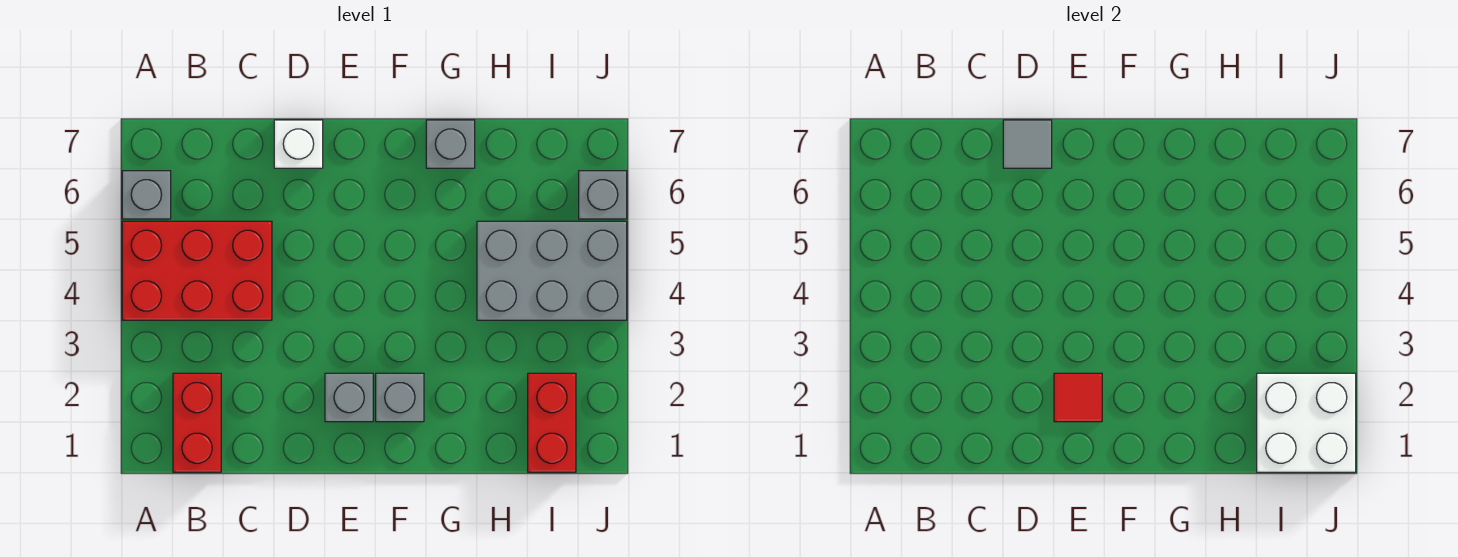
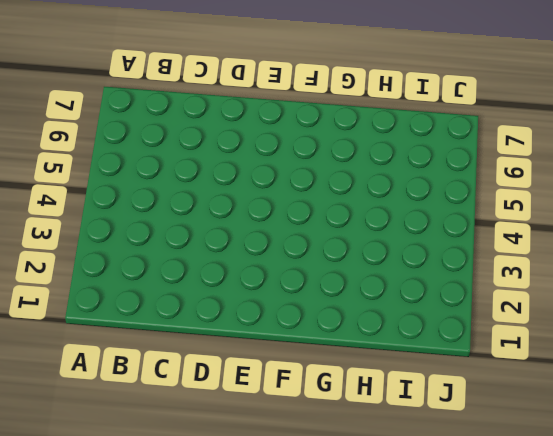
none -> red brick A4:C5 level 1
none -> grey brick A6 level 1
none -> red brick B1:B2 level 1

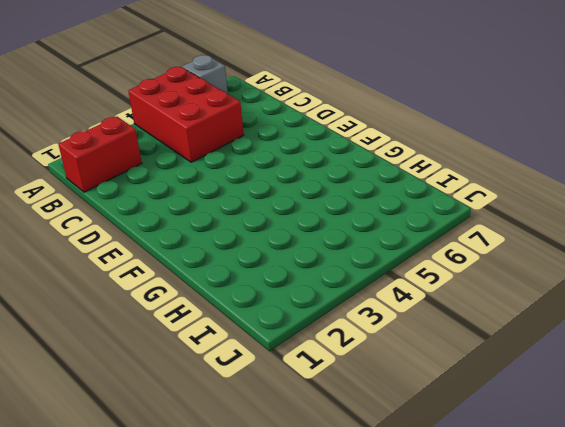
none -> white brick D7 level 1
none -> grey brick E2 level 1
none -> grey brick F2 level 1

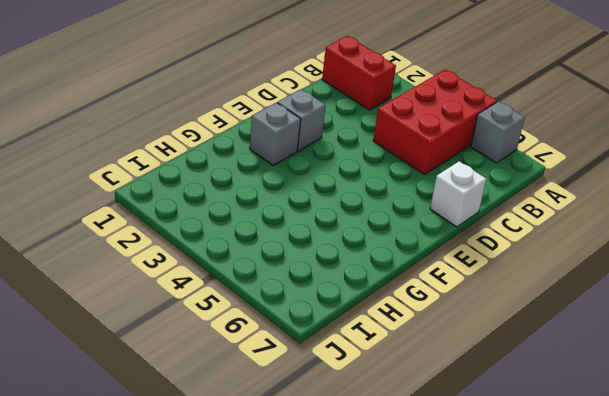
none -> grey brick G7 level 1
none -> grey brick H4:J5 level 1
none -> red brick I1:I2 level 1

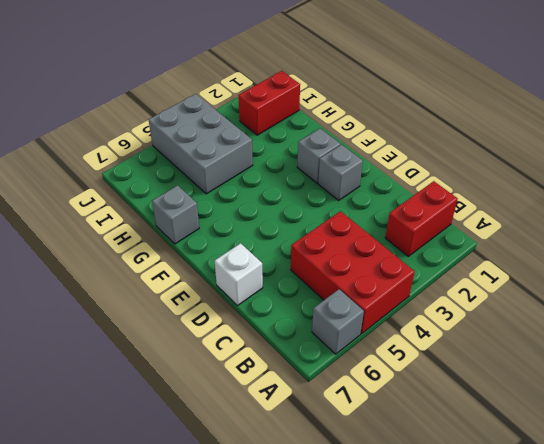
none -> grey brick J6 level 1
none -> grey tile D7 level 2
none -> red tile E2 level 2

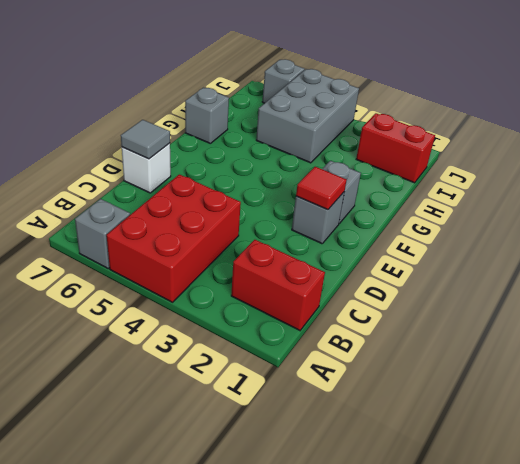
none -> white brick I1:J2 level 2

